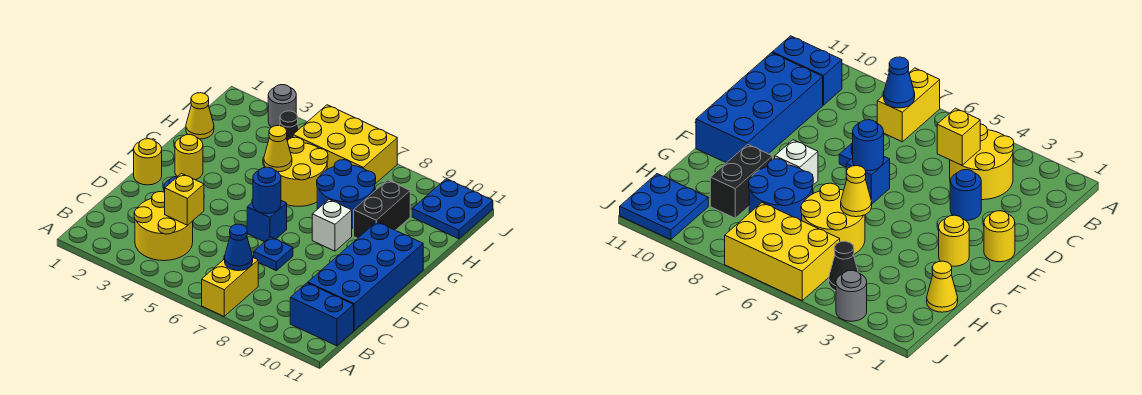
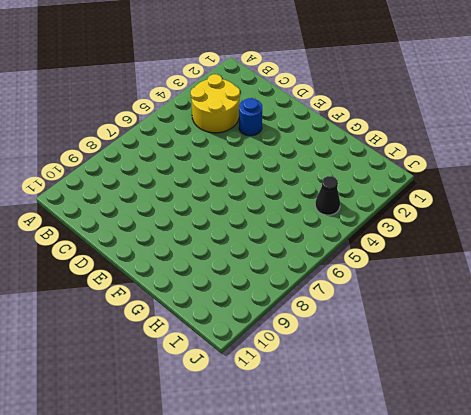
none -> yellow brick A7:B7 level 1
none -> blue brick B10:B11 level 1
none -> blue brick C10:F11 level 1

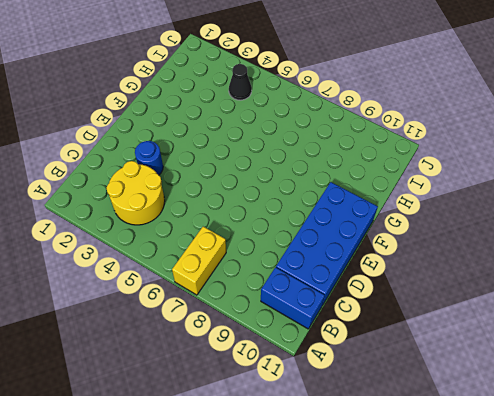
none -> blue plate D7 level 1
none -> yellow round brick E1 level 1
none -> blue brick E6 level 1

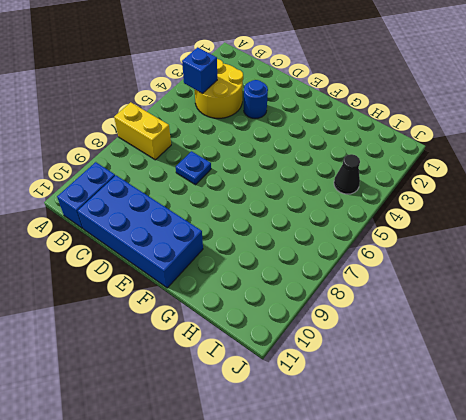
blue brick B4 level 2 -> blue brick E6 level 1
none -> yellow round brick E1 level 1
none -> yellow round brick F2 level 1
none -> white brick F8 level 1

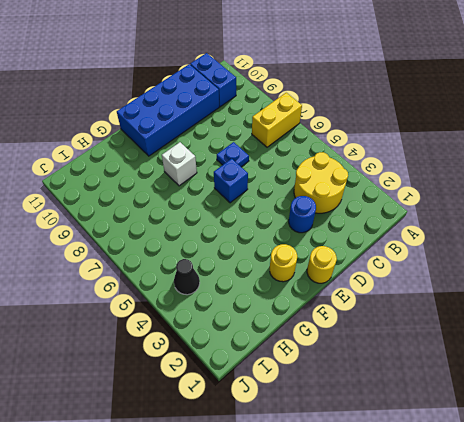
none -> yellow round brick G5:H6 level 1
none -> blue round brick G7:H8 level 1
none -> black brick G9:H9 level 1

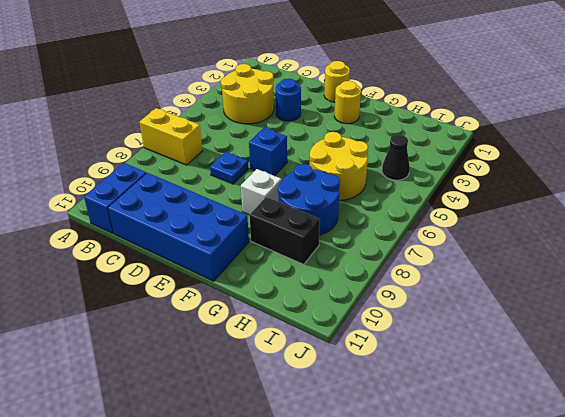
none -> yellow cone H1 level 1
none -> yellow brick I5:J7 level 1
none -> blue plate I10:J11 level 1

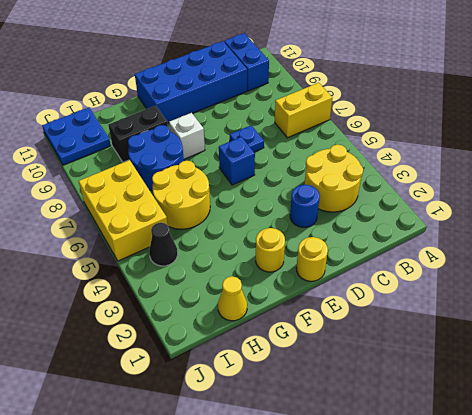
none -> grey round brick J3 level 1
none -> blue cone B7 level 2
none -> yellow brick C4 level 2

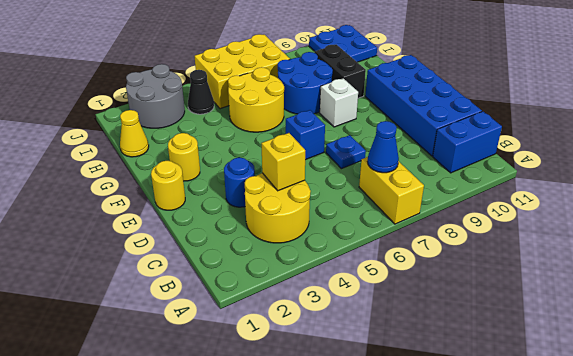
grey round brick I2:J3 level 1 -> grey round brick J3 level 1
none -> blue round brick E6 level 2
none -> yellow cone G5 level 2

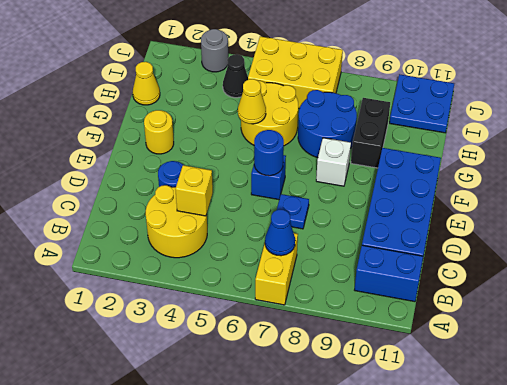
none -> yellow round brick E1 level 1

